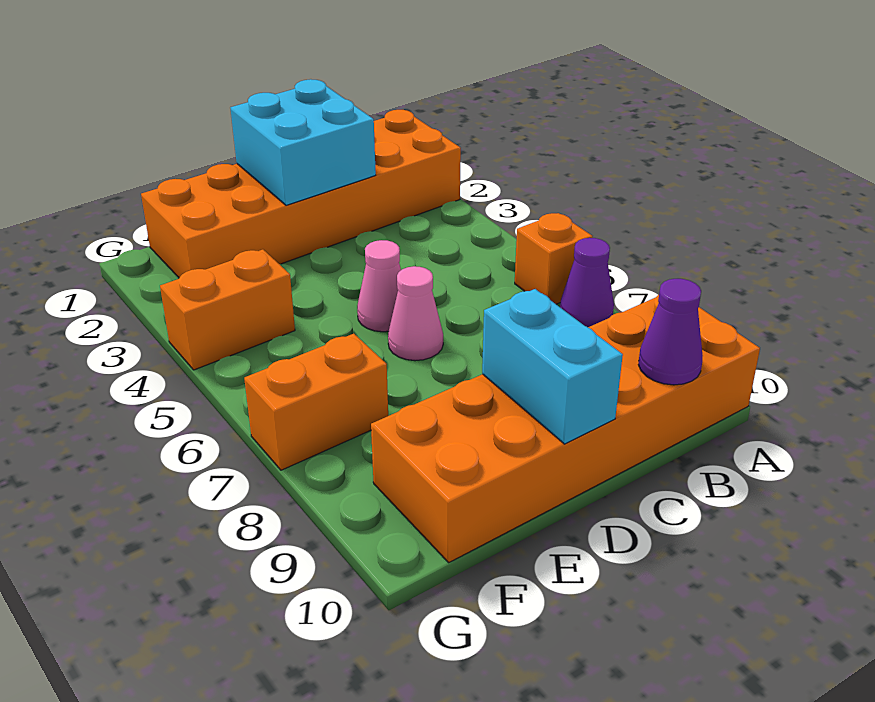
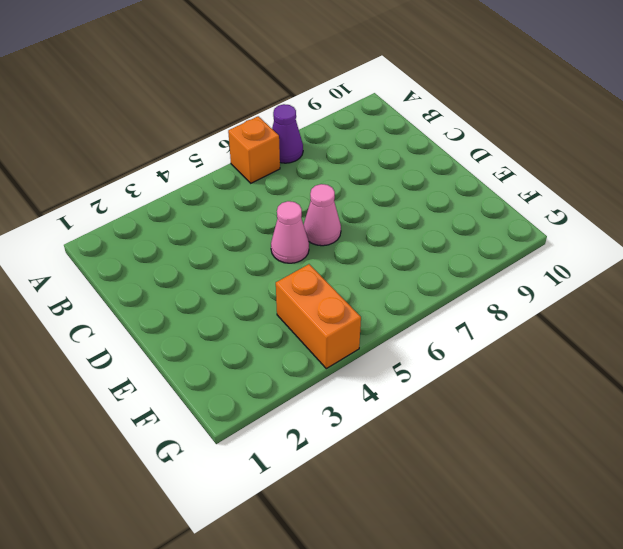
none -> orange brick A1:F2 level 1
none -> orange brick A9:F10 level 1

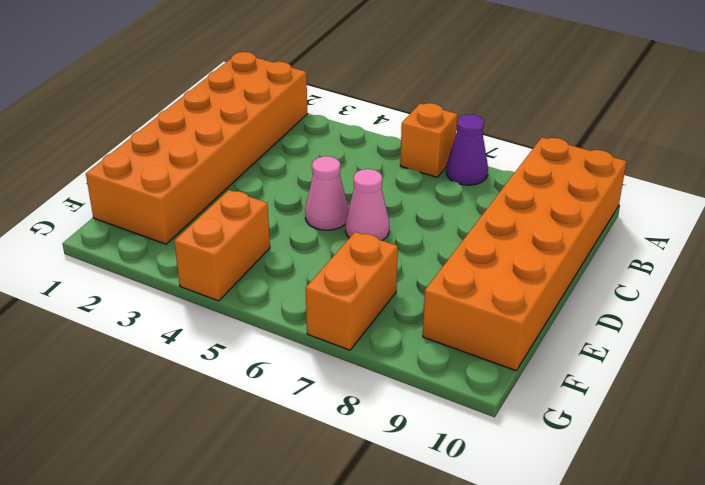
none -> purple cone B10 level 2
none -> cyan brick C1:D2 level 2

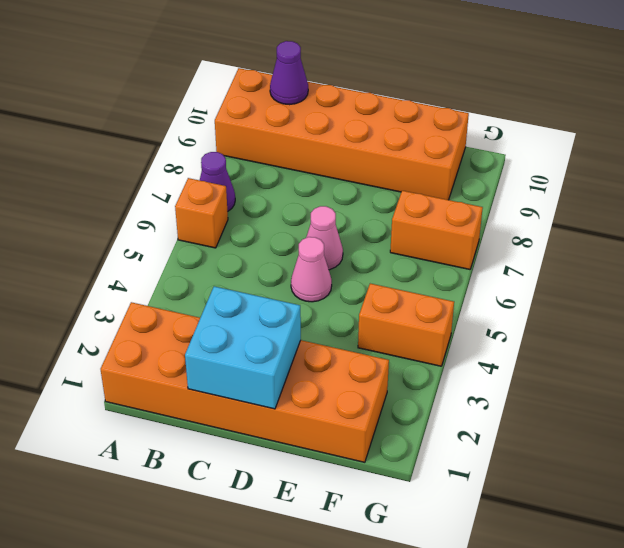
none -> cyan brick D9:D10 level 2

